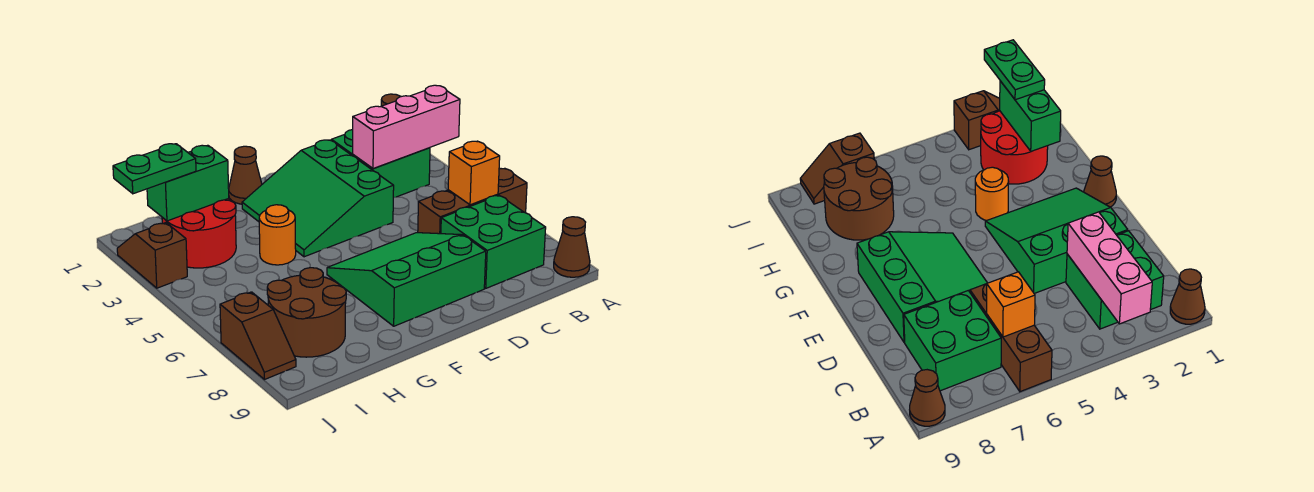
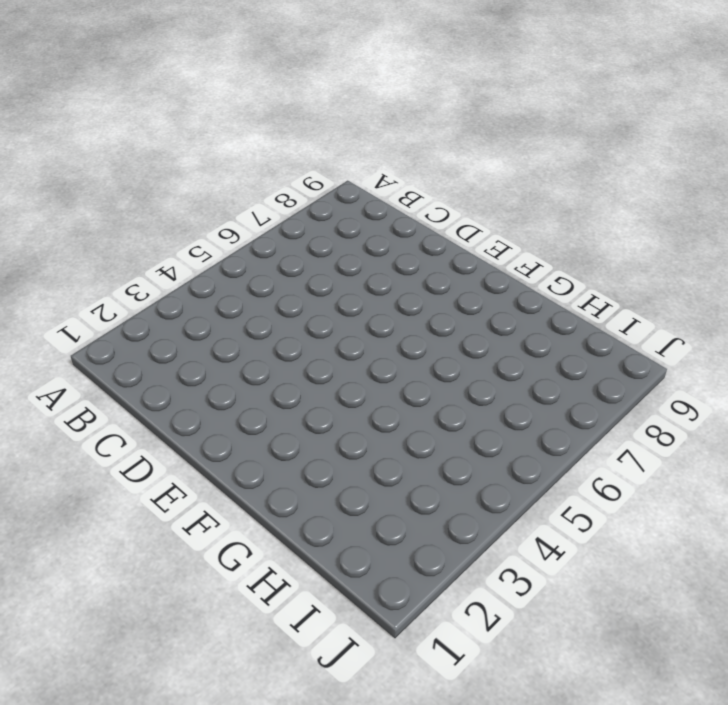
none -> brown cone A1 level 1
none -> brown brick A6:C6 level 1
none -> brown cone A9 level 1

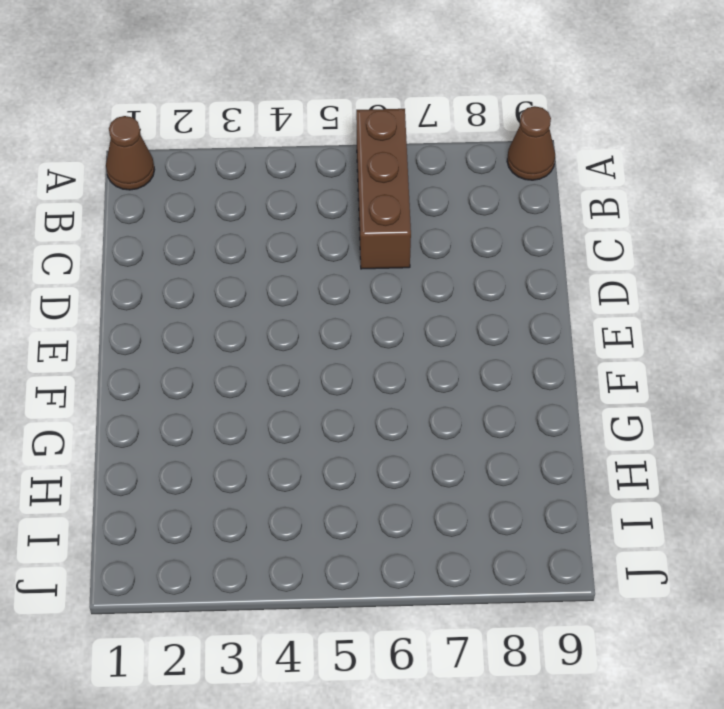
none -> green brick B2:C3 level 1
none -> green brick B7:C8 level 1
none -> green slope D2:F4 level 1 top D

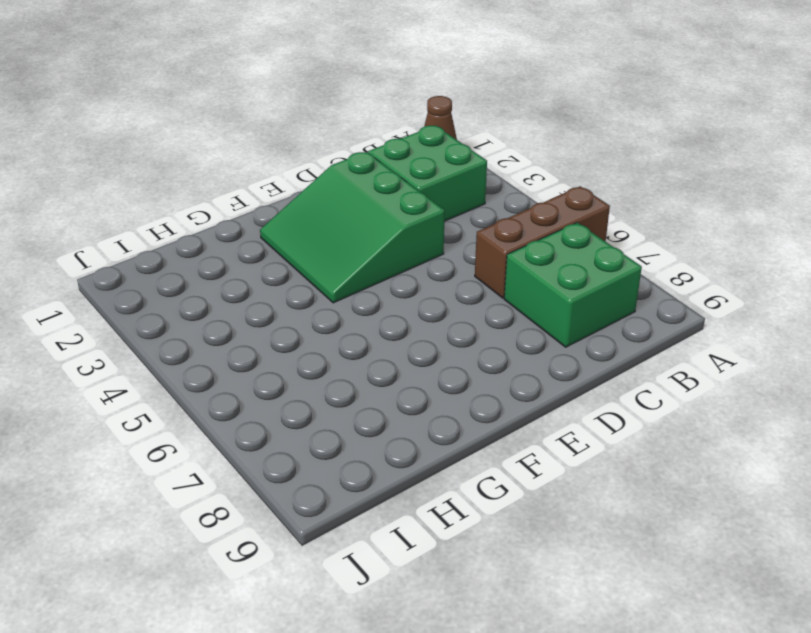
none -> brown cone A9 level 1
none -> green slope D6:F8 level 1 top 8
none -> brown cone F1 level 1

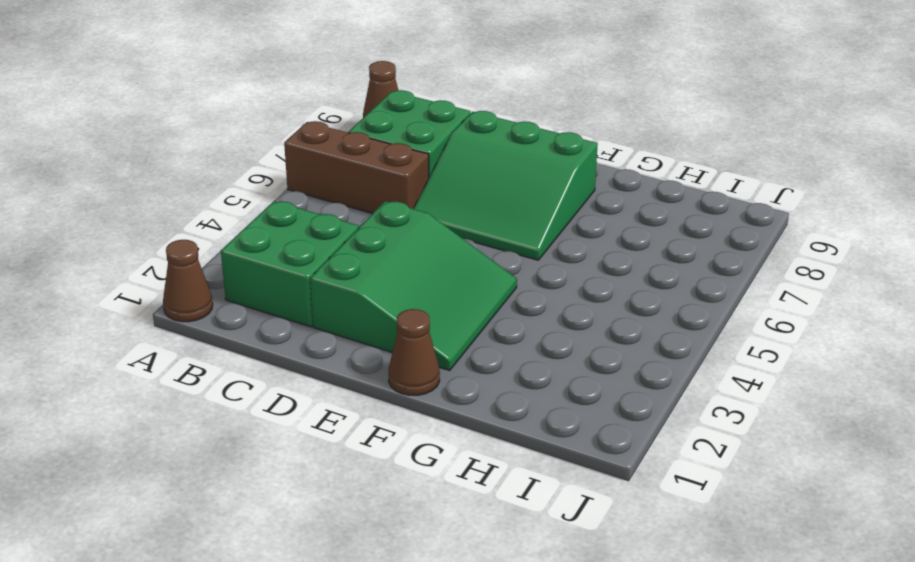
none -> orange round brick G4 level 1
none -> red round brick H2:I3 level 1
none -> brown round brick H7:I8 level 1

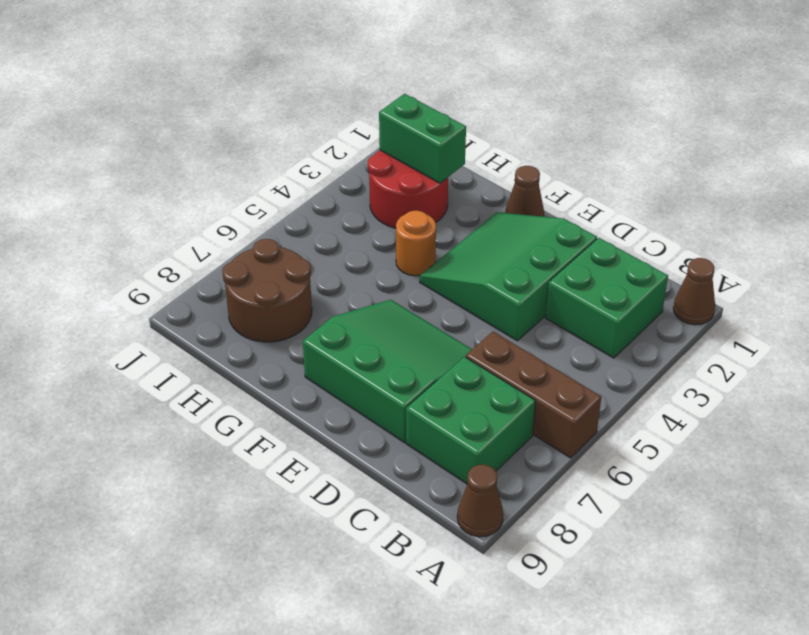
none -> brown slope J2:J3 level 1 top 3
none -> brown slope J7:J8 level 1 top 7
none -> pink brick A3:C3 level 2

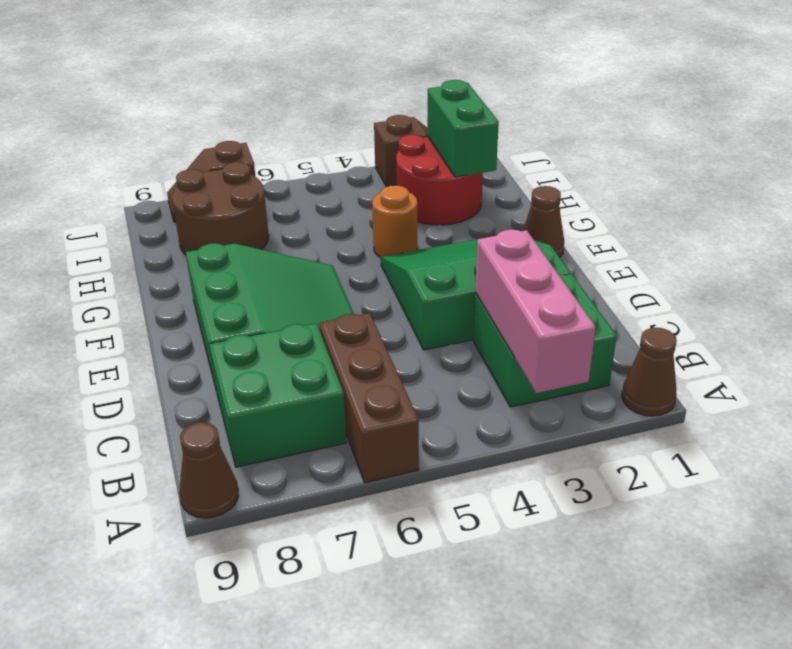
none -> orange brick B6 level 2
none -> green plate I2:J2 level 3

